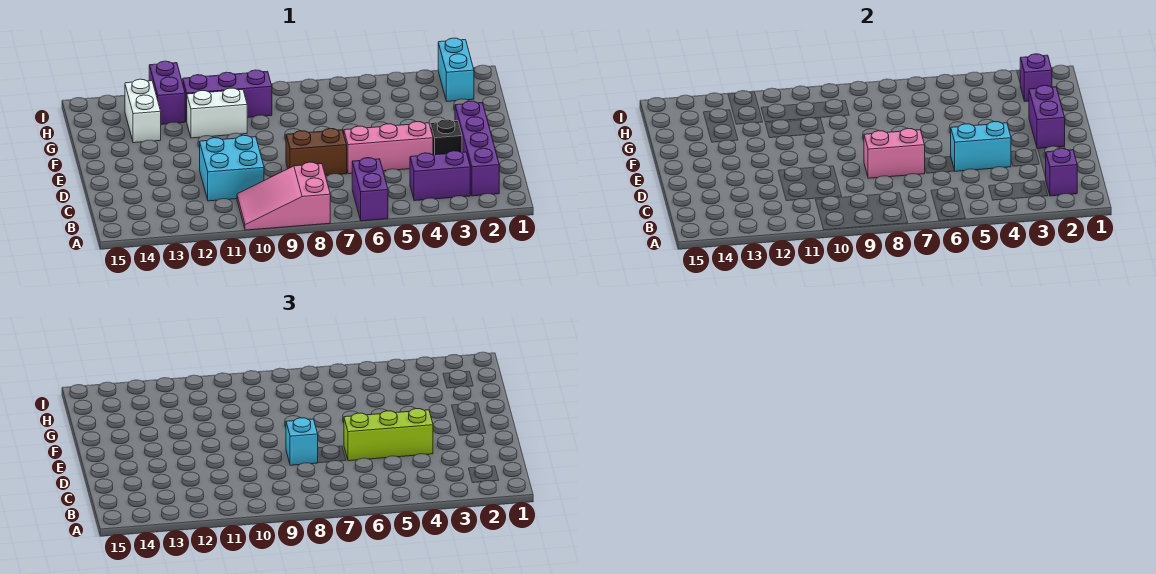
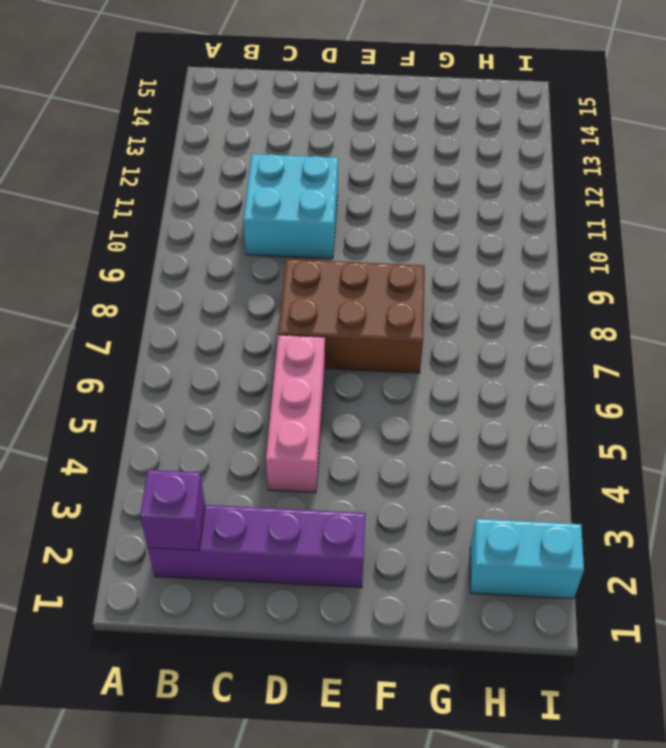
brown brick D7:F8 level 1 -> brown brick D7:D8 level 1
none -> purple brick A6:B6 level 1
none -> pink slope A8:B10 level 1 top 8
none -> purple brick B3:B4 level 1

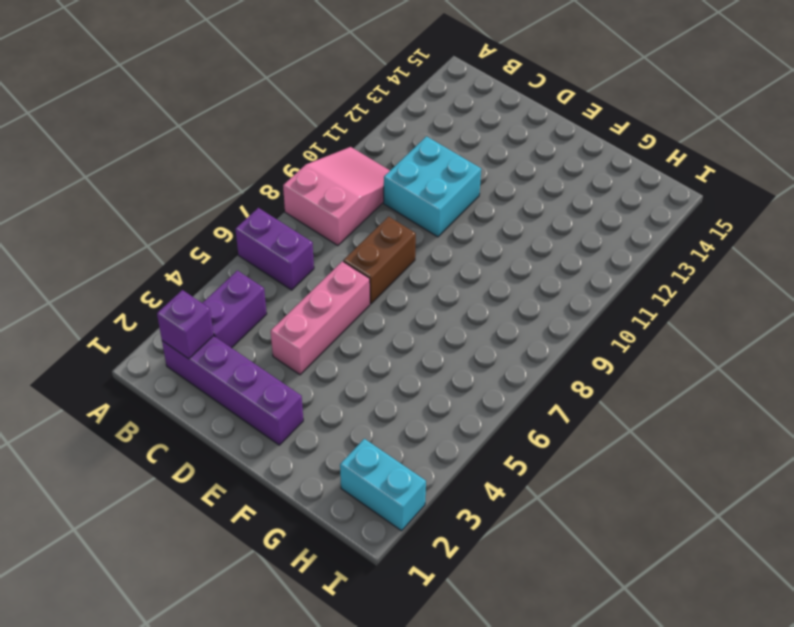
none -> black brick D3 level 1
none -> white brick G10:G11 level 1
none -> white brick G13:H13 level 1

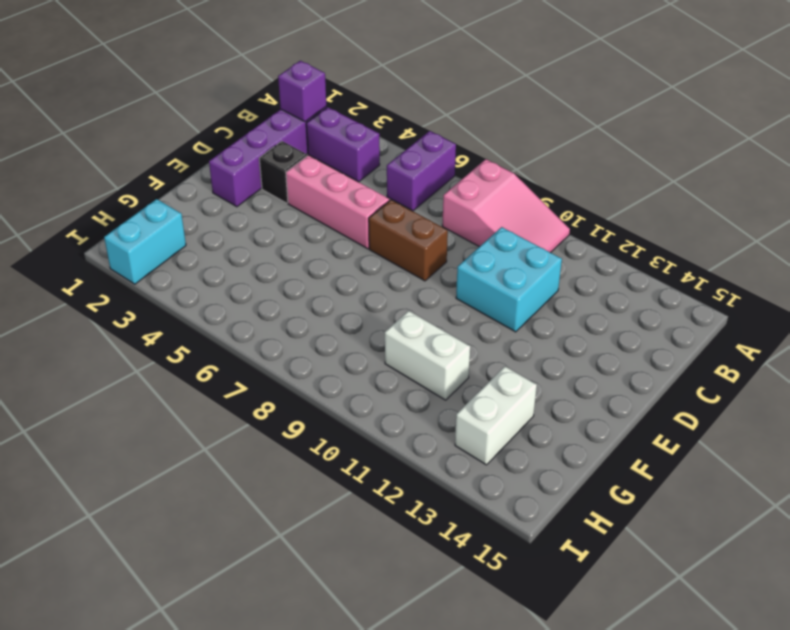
none -> purple brick H9:H11 level 1
none -> purple brick H12:I12 level 1
none -> cyan brick D4:D5 level 2

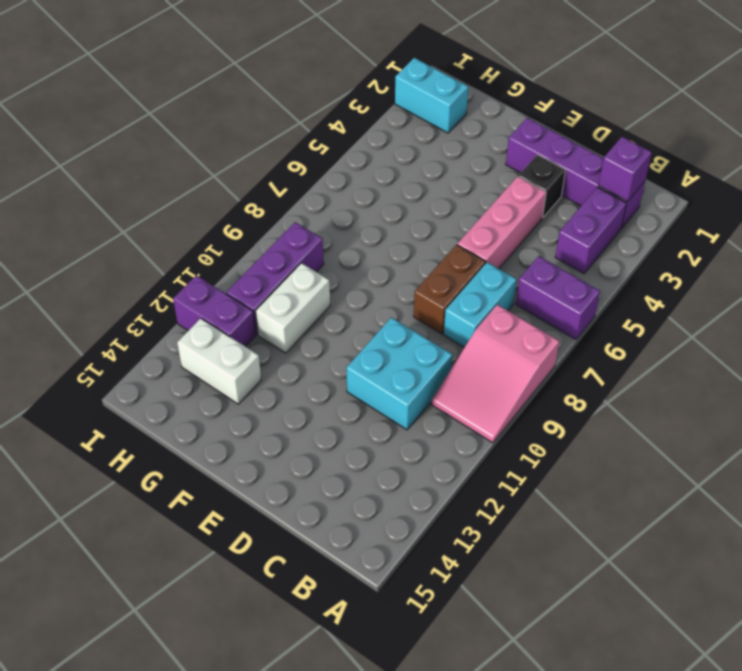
cyan brick C7:C8 level 1 -> cyan brick D4:D5 level 2
none -> pink brick D7:D8 level 2
none -> purple brick E2:F2 level 2
none -> purple brick H2 level 2

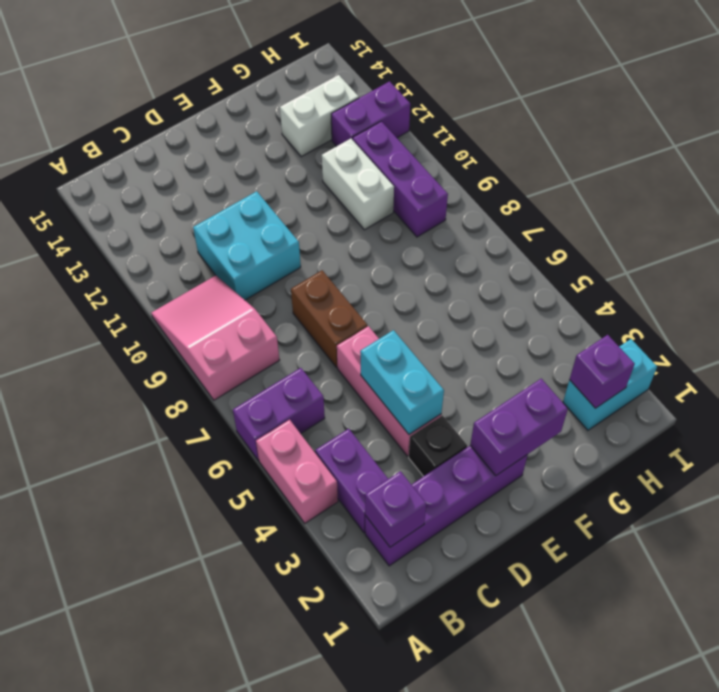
pink brick A4:A5 level 1 -> pink brick D7:D8 level 2
none -> lime brick D4:D6 level 3
none -> cyan brick D8 level 3

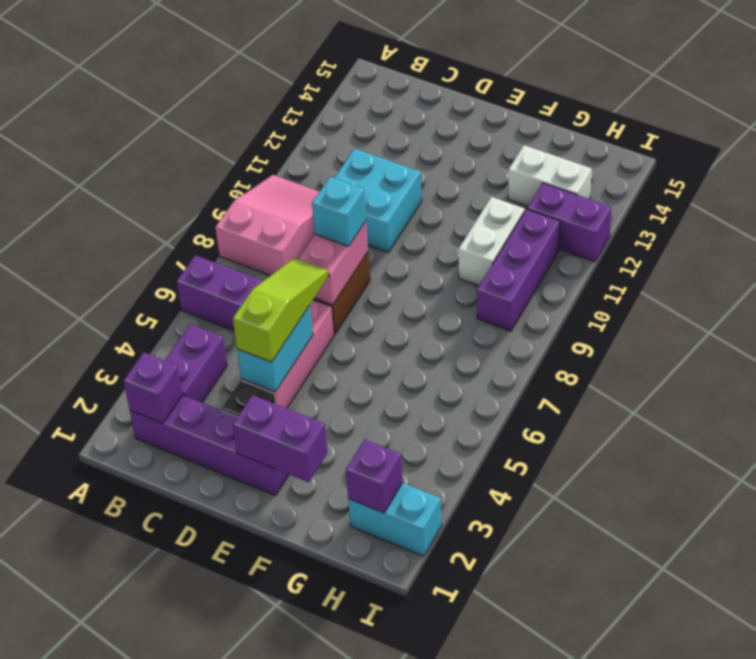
lime slope D4:D6 level 3 top 4 -> lime brick D4:D6 level 3

